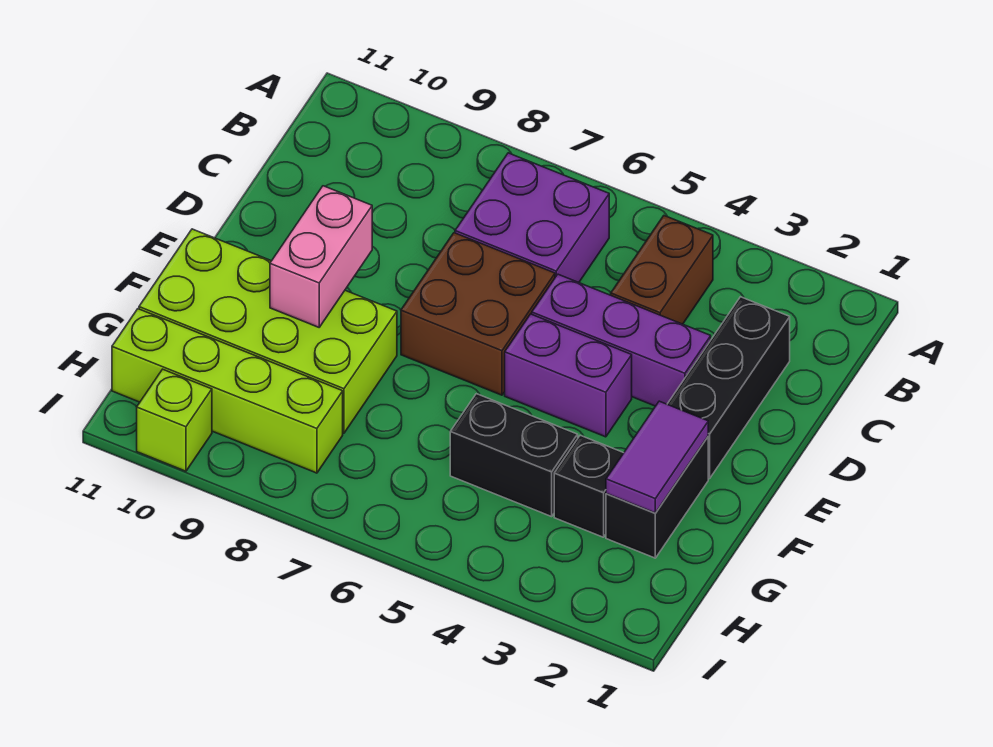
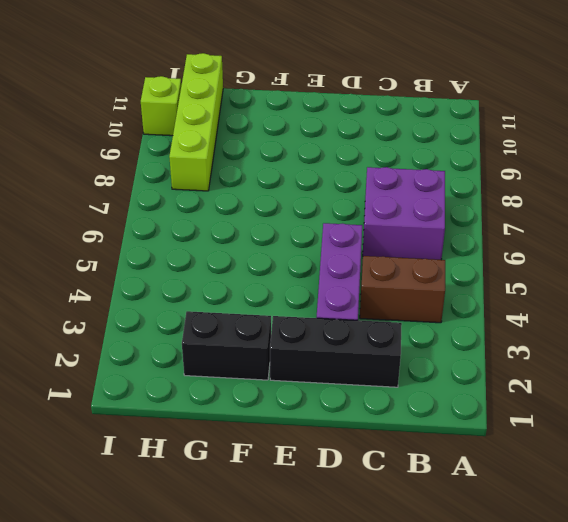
none -> brown brick D6:E7 level 1
none -> purple brick E4:E5 level 1
none -> lime brick F8:G11 level 1

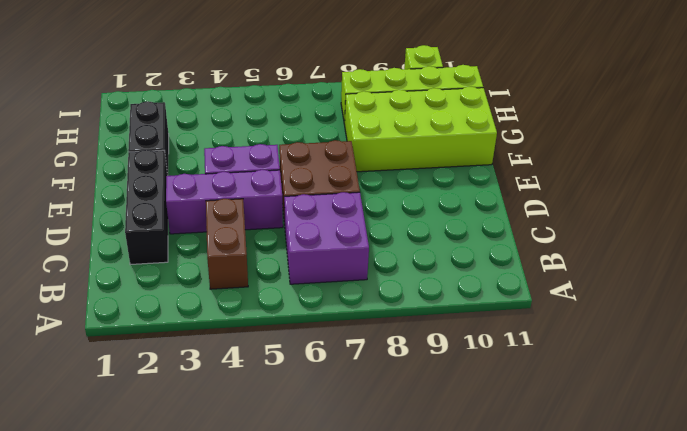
none -> black brick G3 level 1
none -> black brick G4:G5 level 1
none -> pink brick E9:F9 level 2

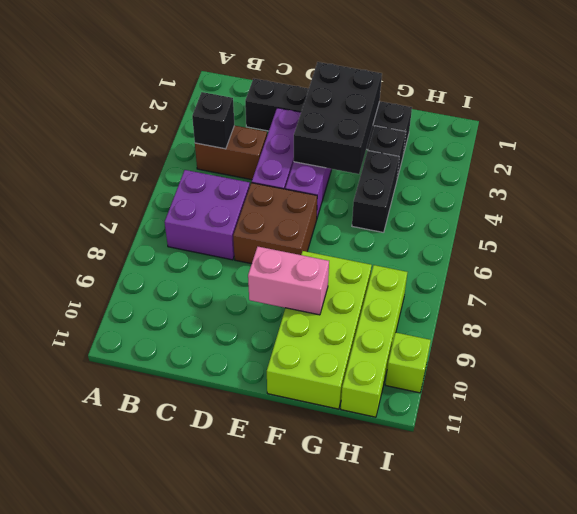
black brick B4 level 2 -> none
black brick E2:F4 level 2 -> purple tile F2:G2 level 2

